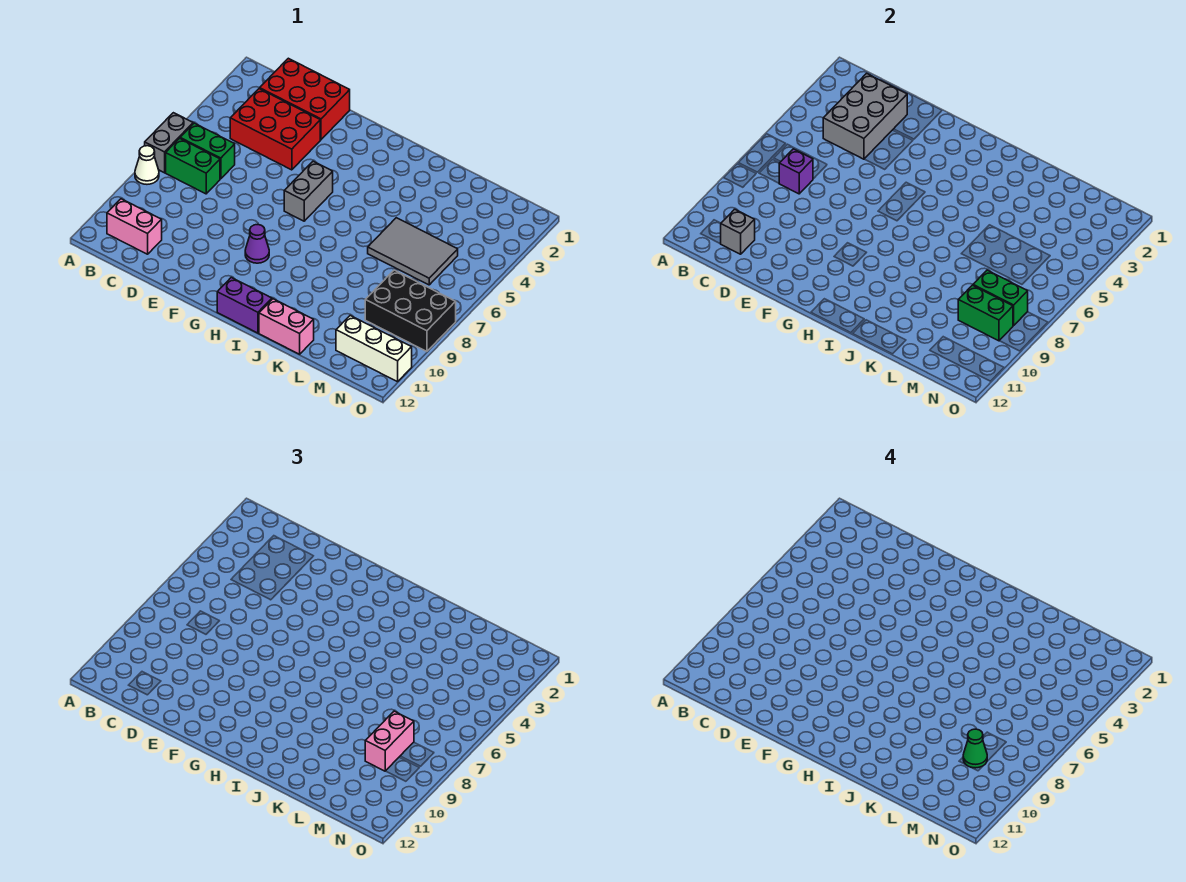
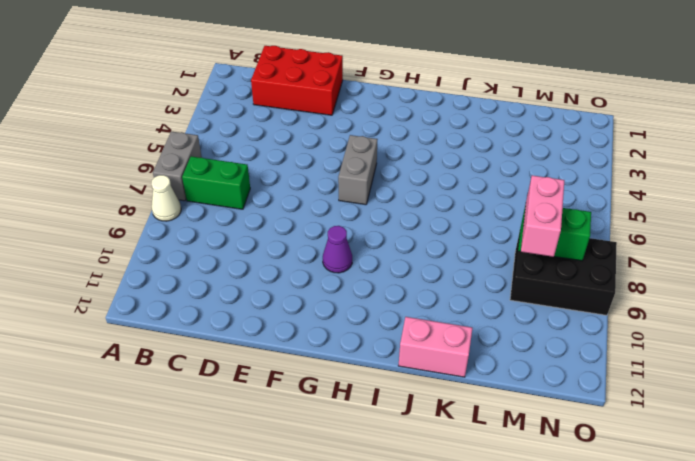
none -> green brick B6:C6 level 1
none -> pink brick B11:C11 level 1
none -> red brick C3:E4 level 1

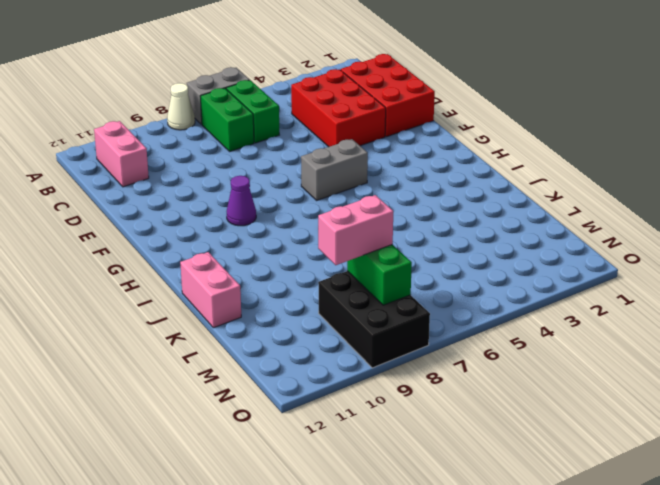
none -> purple brick H12:I12 level 1
none -> grey tile K5:M6 level 1
none -> white brick M11:O11 level 1

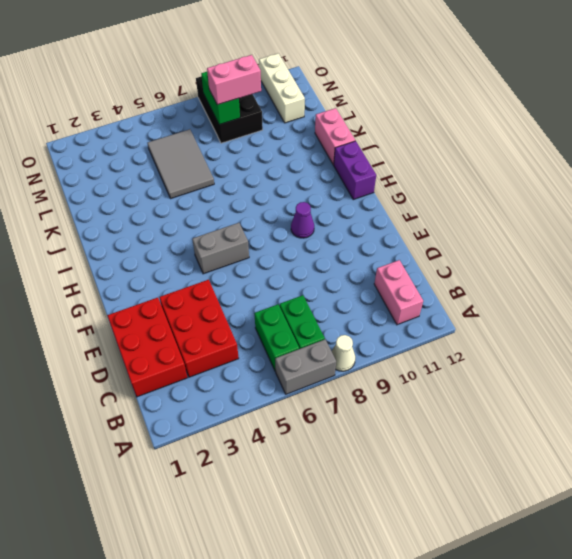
none -> grey brick C2:D4 level 2
none -> purple brick C7 level 2
none -> grey brick C11 level 2

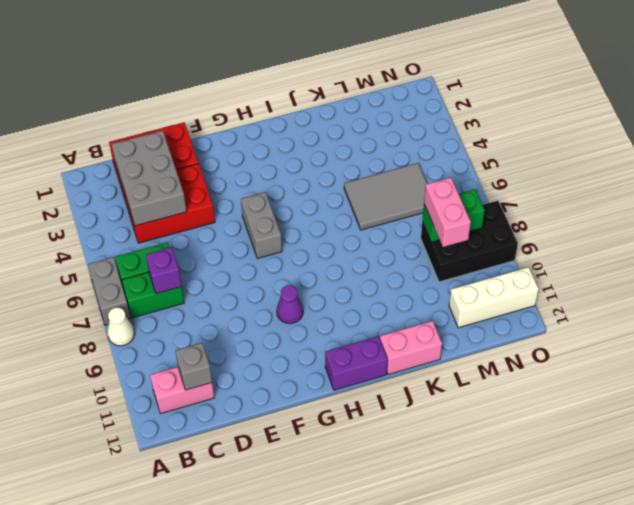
none -> green brick M9:N9 level 2
none -> green cone M9 level 4

